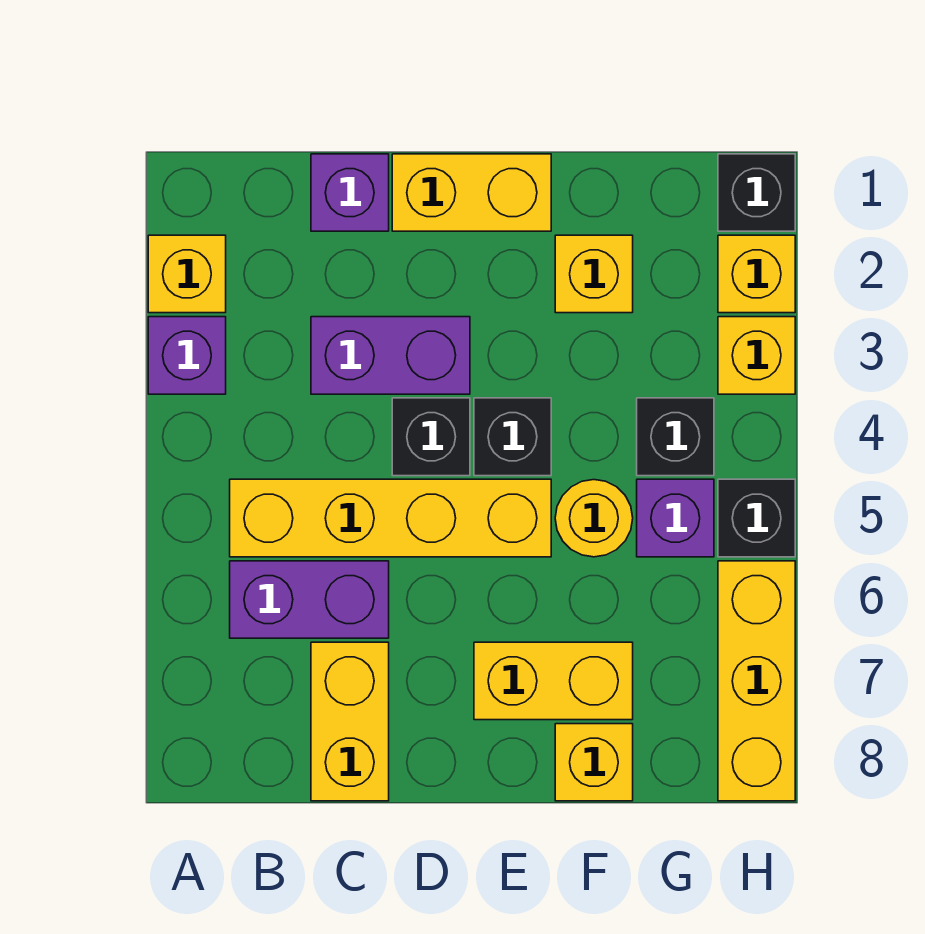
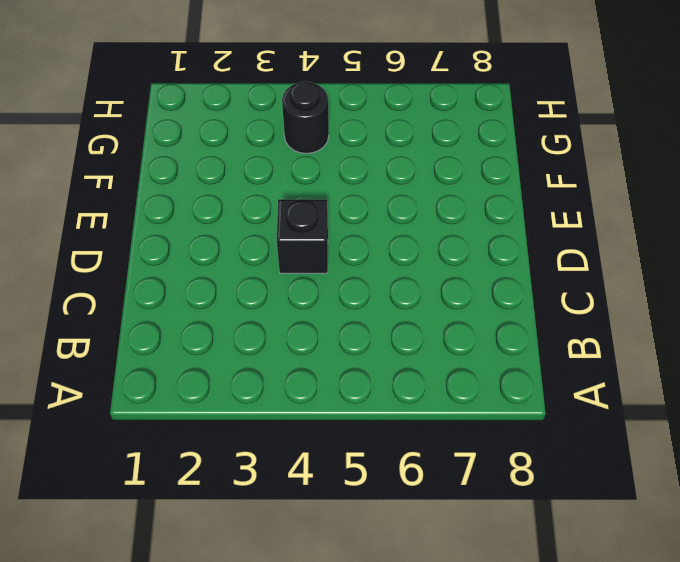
black round brick G4 level 1 -> black brick G4 level 1
none -> yellow brick A2 level 1
none -> purple brick A3 level 1
none -> yellow brick B5:E5 level 1

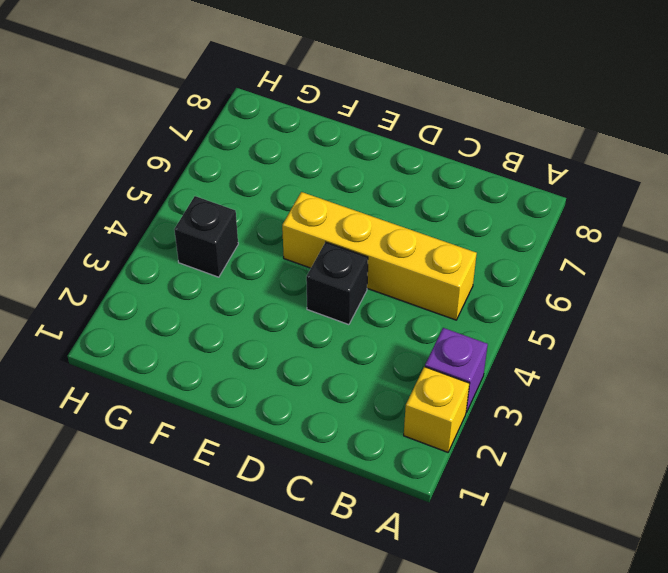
none -> purple brick B6:C6 level 1
none -> purple brick C1 level 1
none -> purple brick C3:D3 level 1

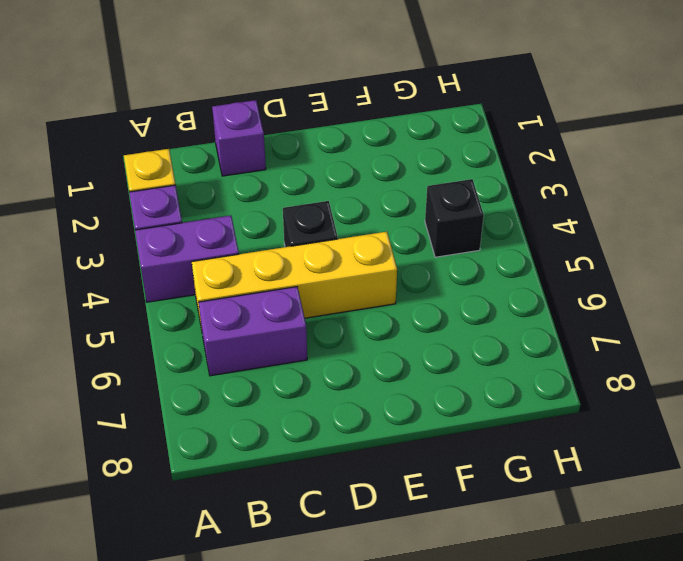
purple brick A4:B4 level 1 -> purple brick C3:D3 level 1
none -> yellow brick C7:C8 level 1
none -> yellow brick D1:E1 level 1
none -> black brick E4 level 1

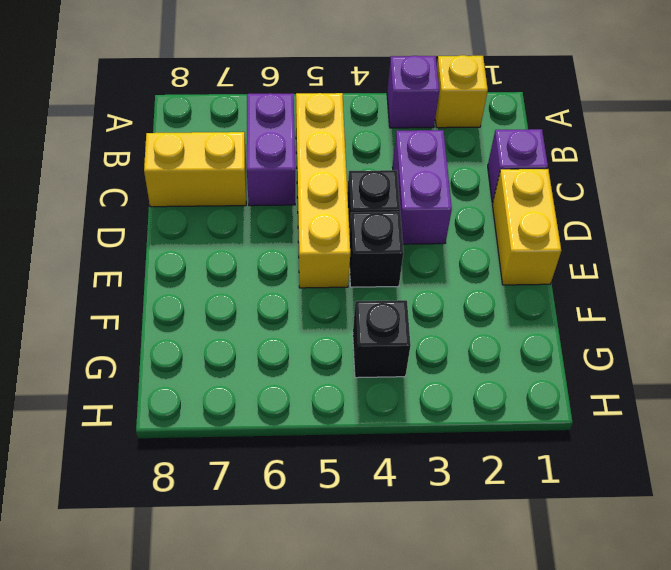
none -> yellow brick E7:F7 level 1
none -> yellow brick F2 level 1
none -> yellow round brick F5 level 1

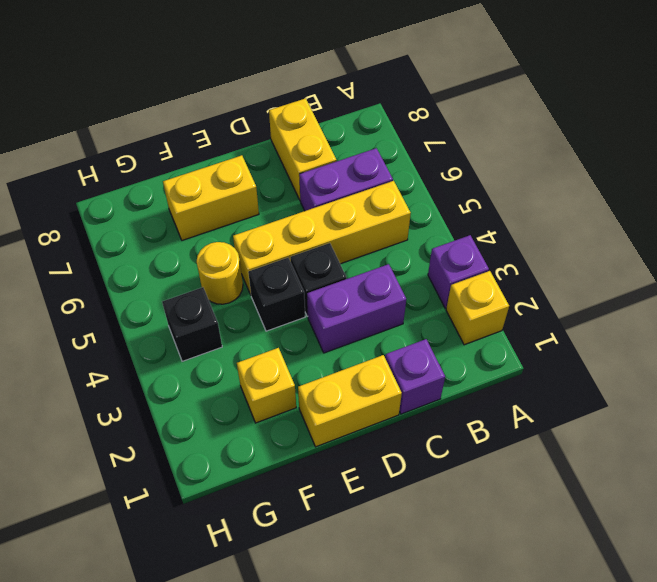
none -> yellow brick F8 level 1
none -> purple brick G5 level 1
none -> black brick H1 level 1

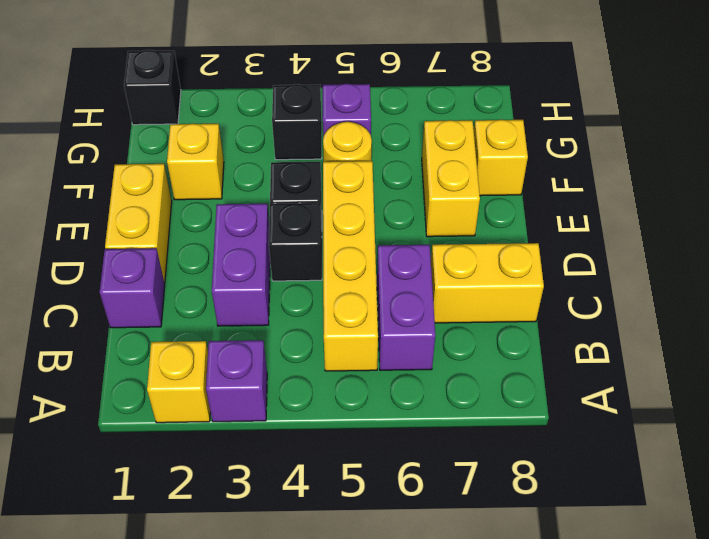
none -> yellow brick H2 level 1
none -> yellow brick H3 level 1
none -> black brick H5 level 1

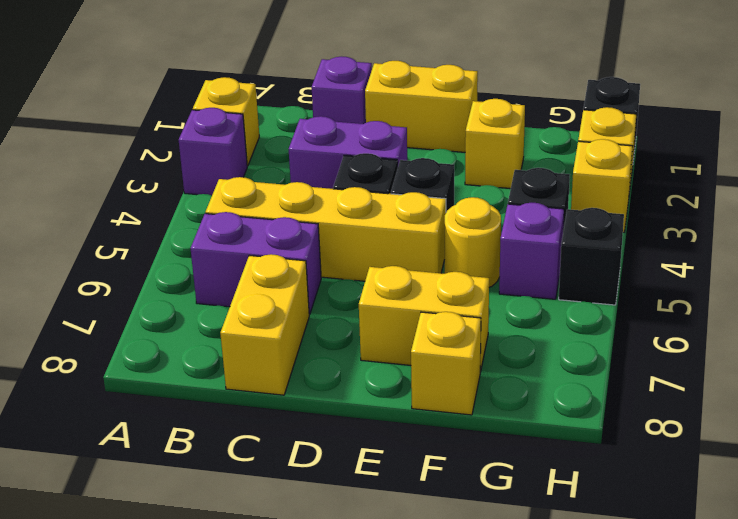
none -> yellow brick H6:H8 level 1

